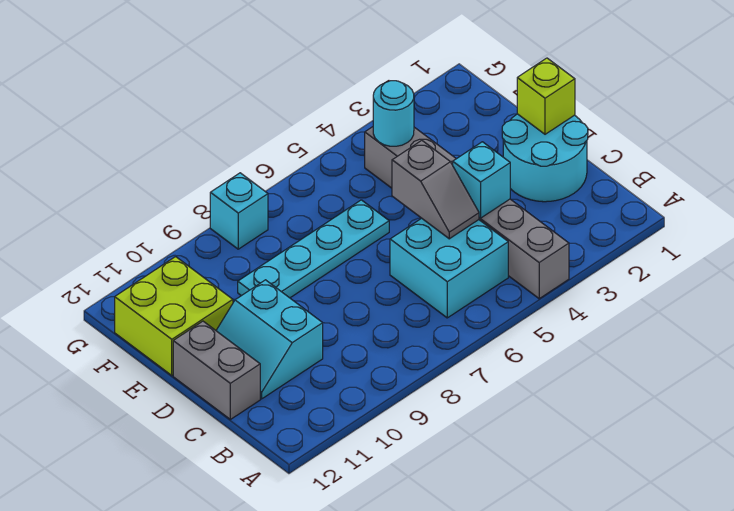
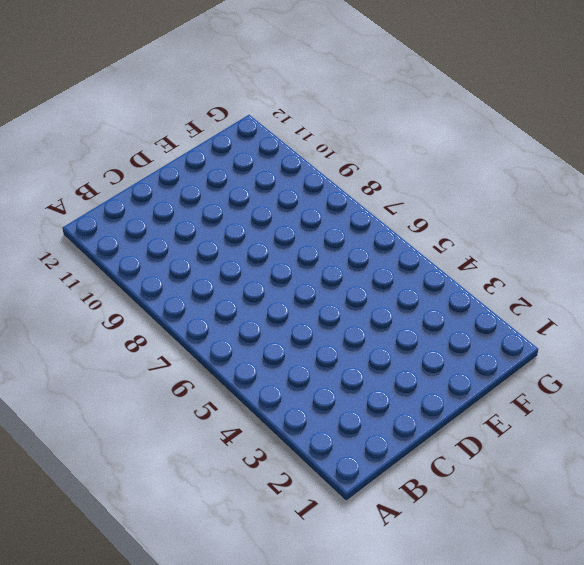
none -> grey brick A4:F4 level 1
none -> cyan brick B5:C6 level 1
none -> cyan round brick C1:D2 level 1

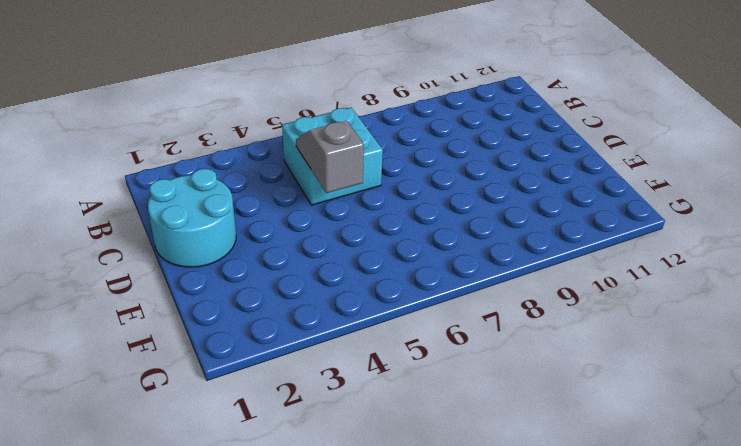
none -> grey brick A4:F4 level 1
none -> cyan slope C10:D11 level 1 top 10
none -> grey brick C12:D12 level 1

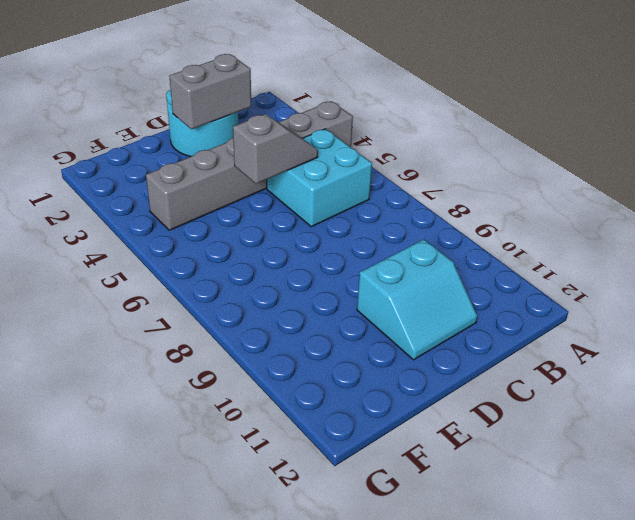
grey brick C2:D2 level 2 -> grey brick C12:D12 level 1
none -> cyan plate E6:E9 level 1
none -> lime brick E11:F12 level 1
none -> cyan brick G8 level 1

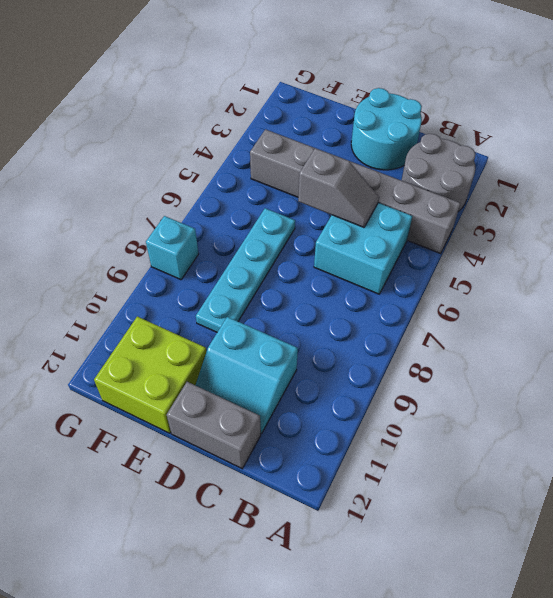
grey round brick A2:B3 level 1 -> none
none -> cyan brick C4 level 2
none -> lime brick D1 level 2
none -> cyan round brick F4 level 2

